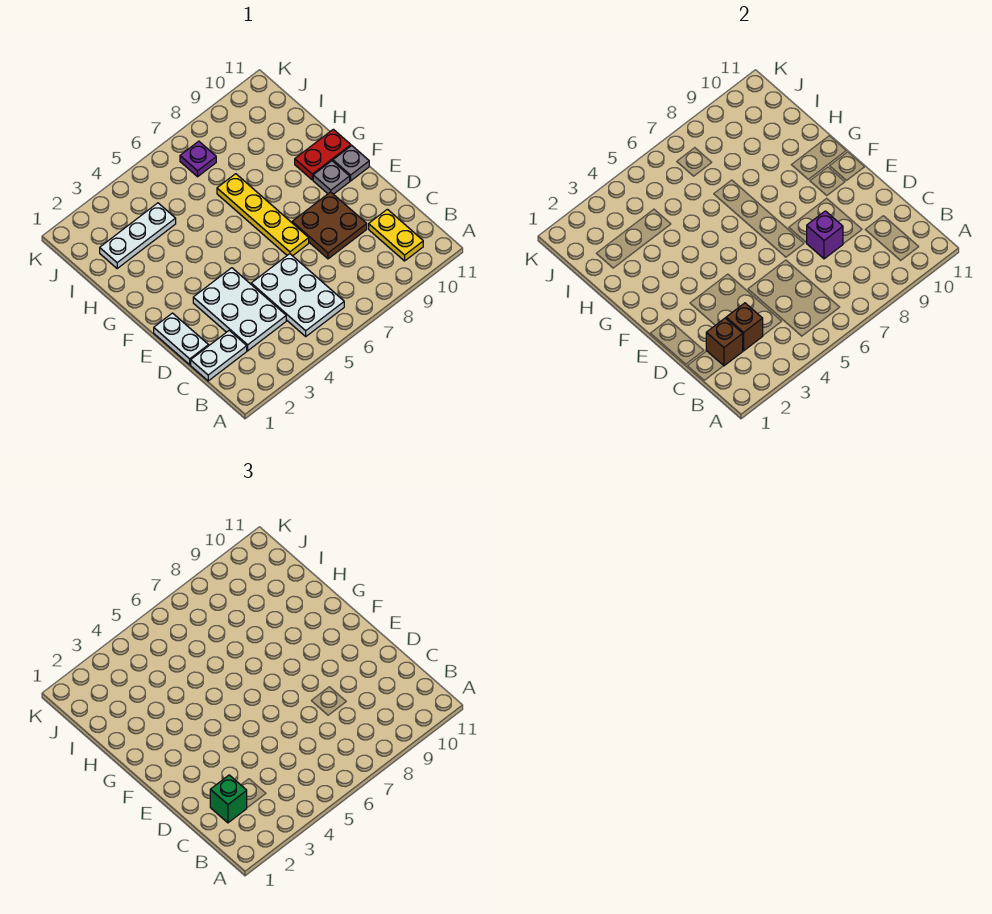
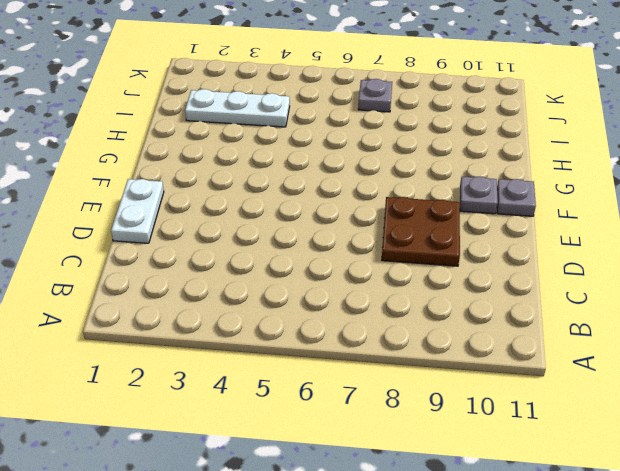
grey plate J7 level 1 -> purple plate J7 level 1
none -> white plate B5:D6 level 1
none -> yellow plate B10:C10 level 1
none -> white plate C1:C2 level 1

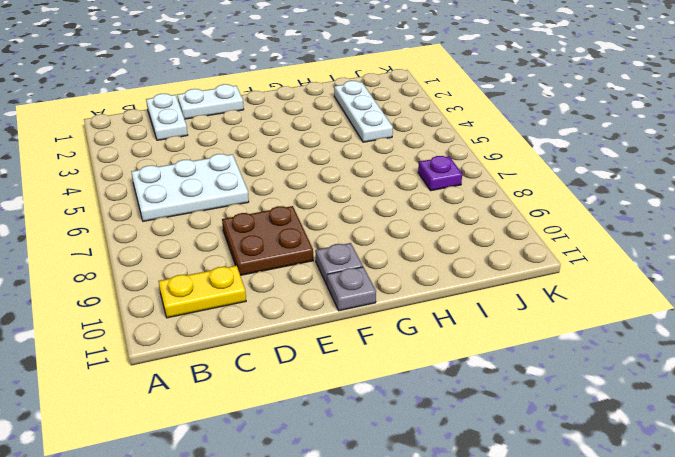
none -> white plate C3:E4 level 1
none -> yellow plate E7:H7 level 1
none -> red plate G10:G11 level 1

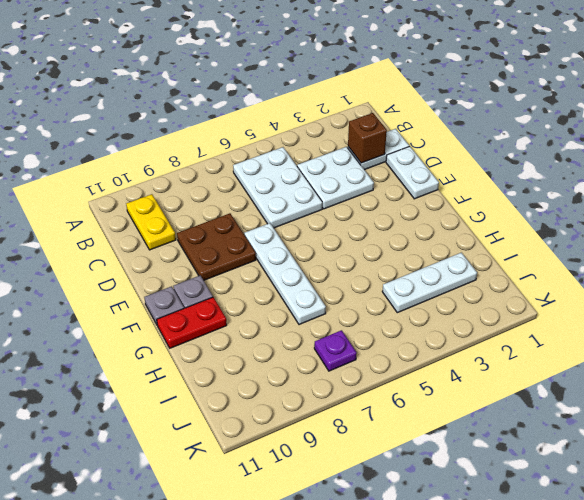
white plate C3:D4 level 1 -> white plate C3:E4 level 1
white plate E7:H7 level 1 -> yellow plate E7:H7 level 1
none -> brown brick C3 level 2
none -> purple brick D8 level 2
none -> green brick C2 level 3

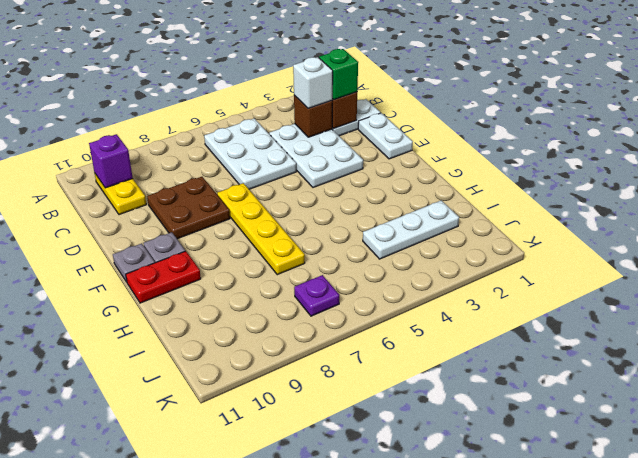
purple brick B10 level 2 -> purple brick D8 level 2
white brick C3 level 3 -> none

